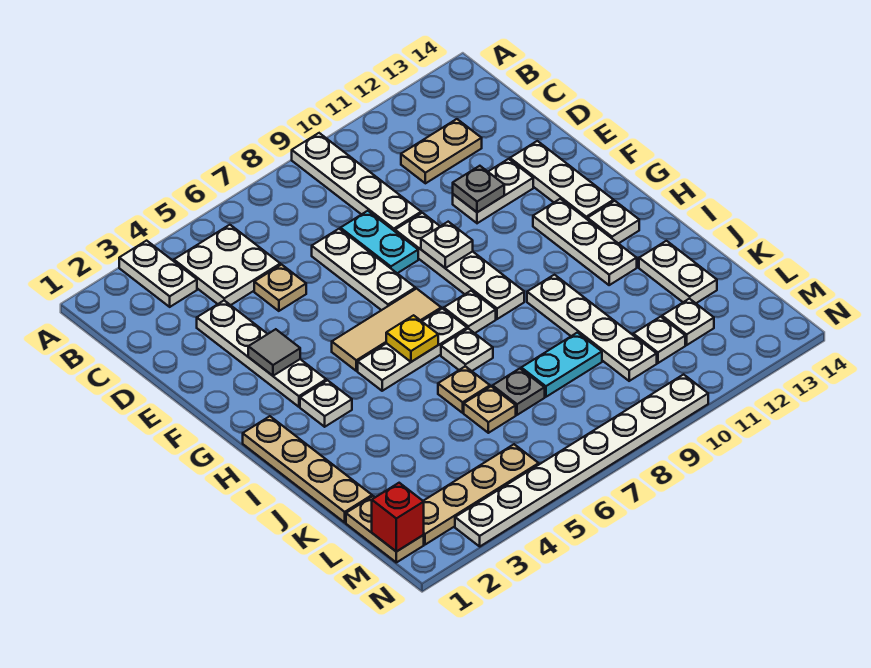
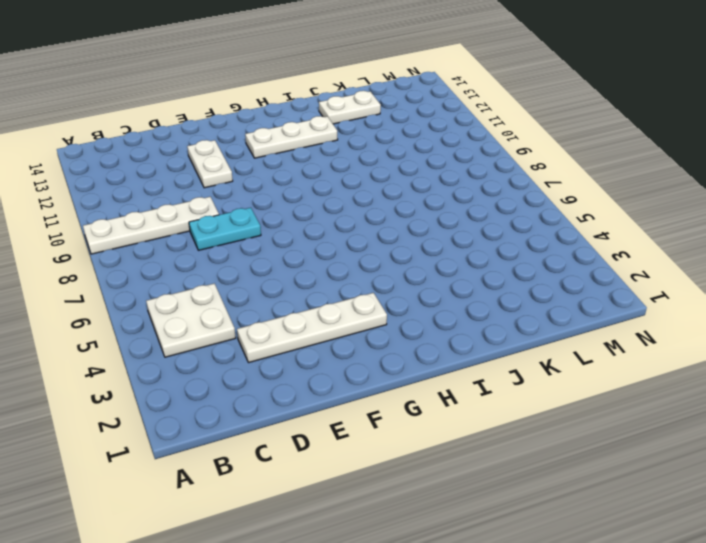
none -> white plate A3:B3 level 1
none -> tan plate C11:C12 level 1
none -> tan plate D5 level 1
none -> white plate D7:F7 level 1

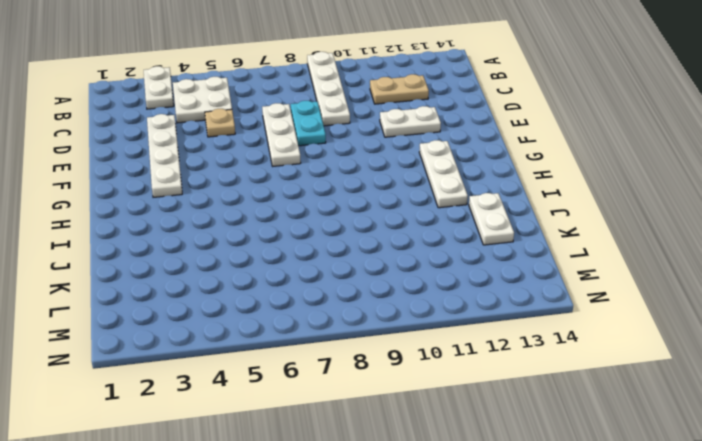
none -> white plate E9:H9 level 1
none -> white plate E13:G13 level 1
none -> tan tile G5:G7 level 1
none -> tan plate H1:K1 level 1

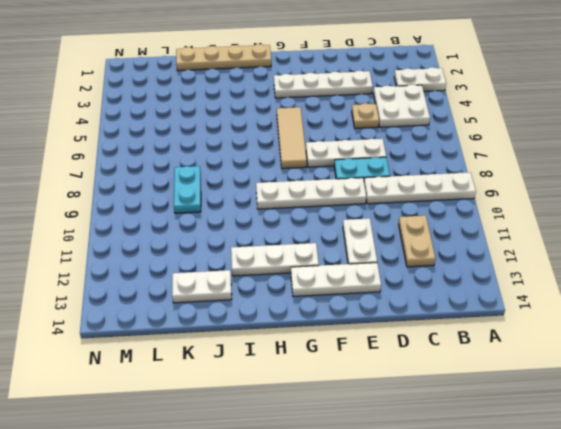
none -> white plate H3 level 1
none -> white plate H5:H7 level 1
none -> white plate H8 level 1
none -> white plate H13 level 1

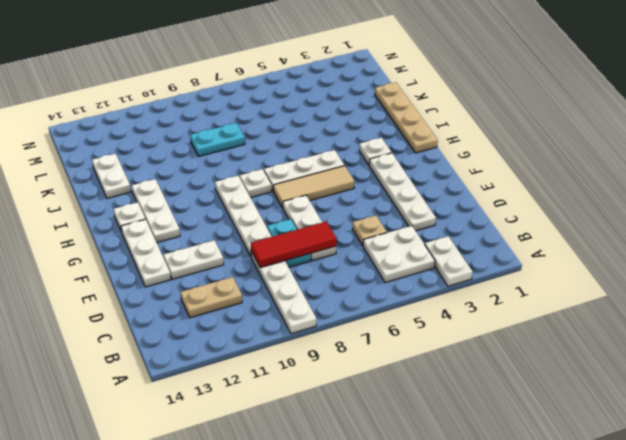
red tile D7:D9 level 2 -> none
none -> white plate I7 level 1
none -> white plate I10:L10 level 1
none -> tan plate J6 level 1
none -> tan plate K6 level 1

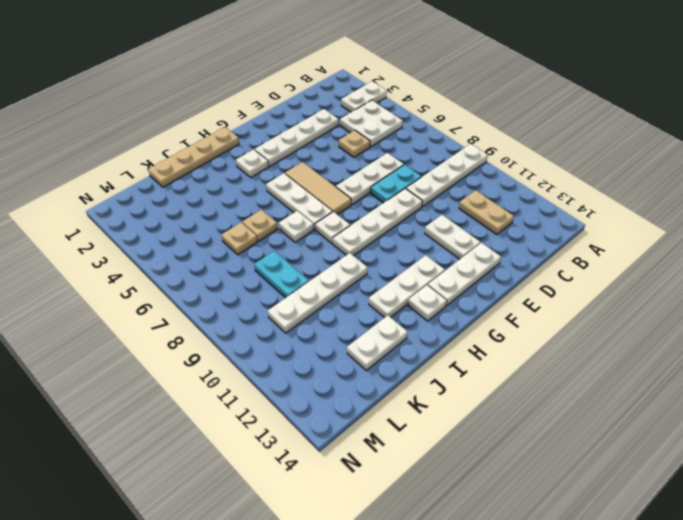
none -> grey plate K7 level 1
none -> tan plate L1:M1 level 1
none -> white plate L11 level 1
none -> white plate L12 level 1

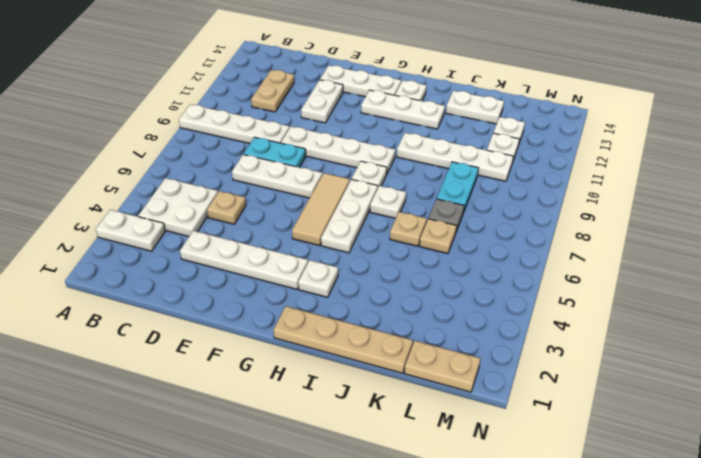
none -> tan plate M2:M5 level 1
none -> white plate N3:N10 level 1
none -> grey plate E11 level 2
none -> grey tile F3 level 2

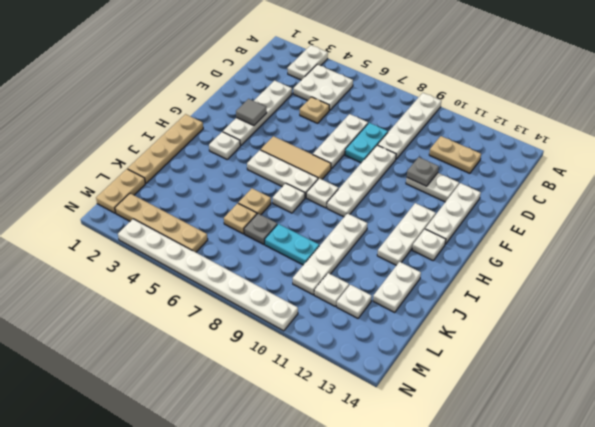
none -> white plate F9 level 2
none -> yellow plate H6 level 2
none -> red brick M1 level 2

